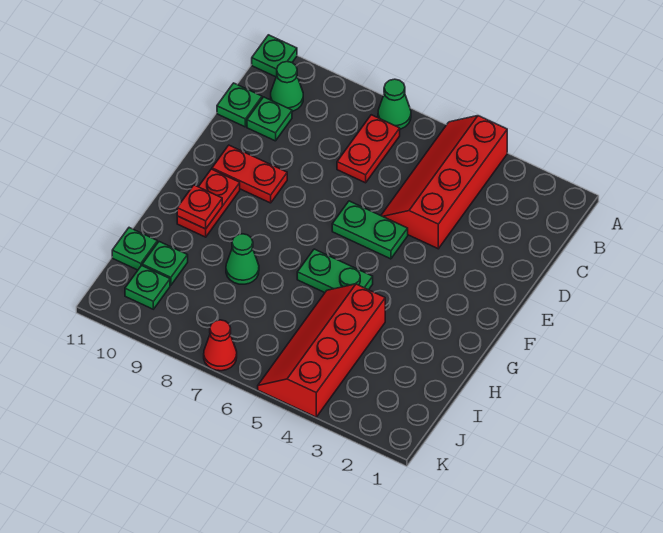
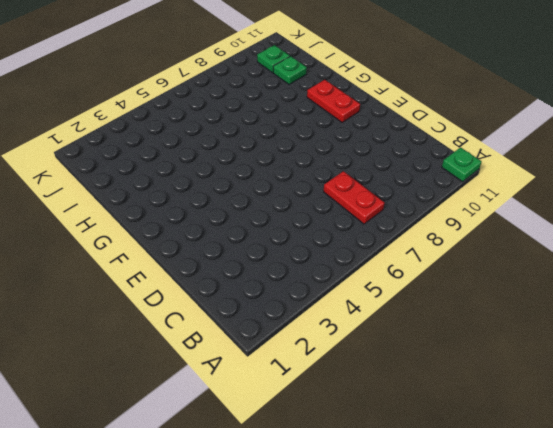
none -> red slope A4:D5 level 1 top 4
none -> green cone A7 level 1
none -> green cone B10 level 1

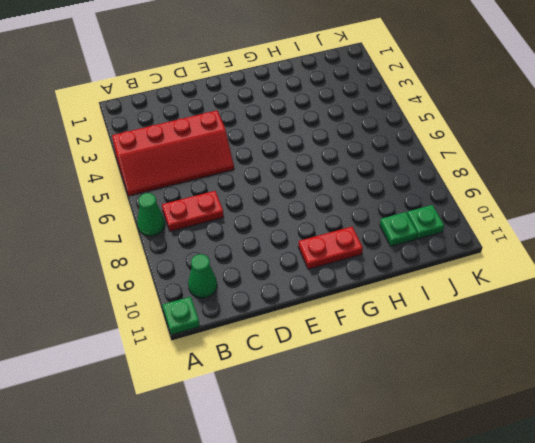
none -> green plate C10 level 1
none -> green plate C11 level 1
none -> green plate E5:E6 level 1

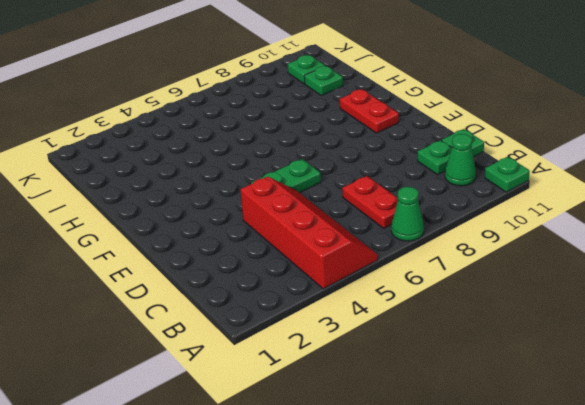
none -> red plate E9:E10 level 1
none -> green plate G5:G6 level 1
none -> red slope H4:K5 level 1 top 4

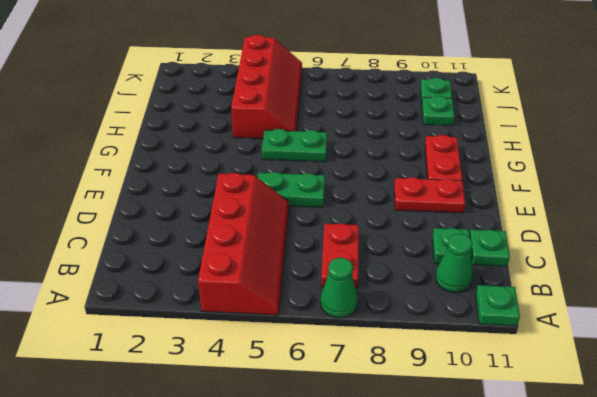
none -> green cone H8 level 1
none -> green plate I11 level 1
none -> red cone K7 level 1

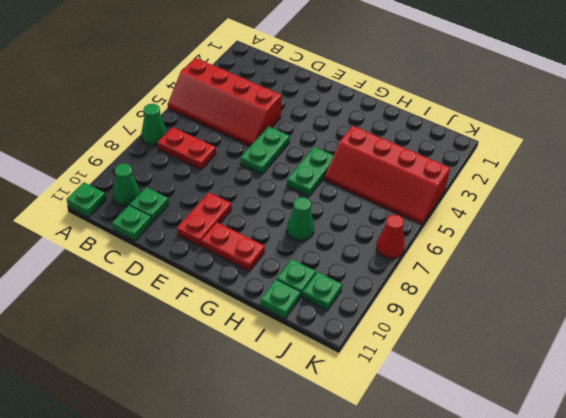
none -> red plate G10 level 2

